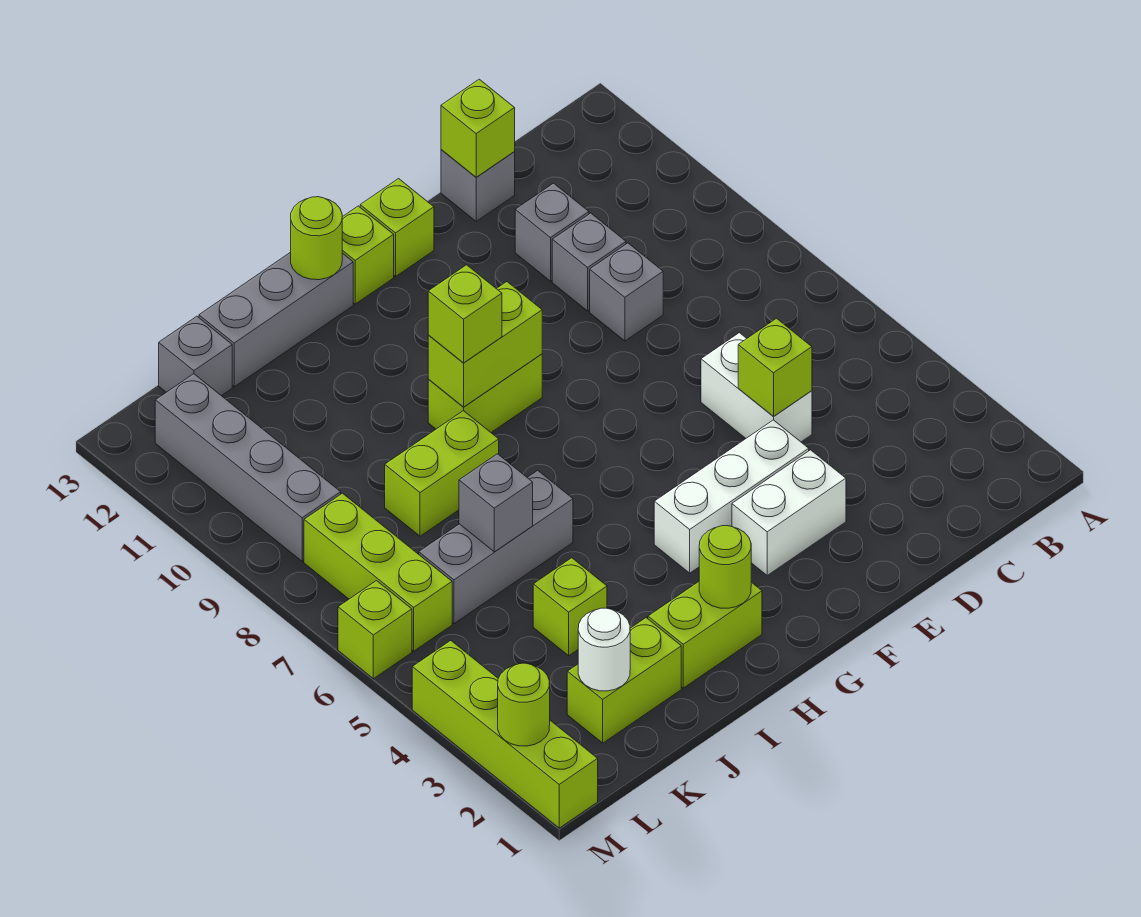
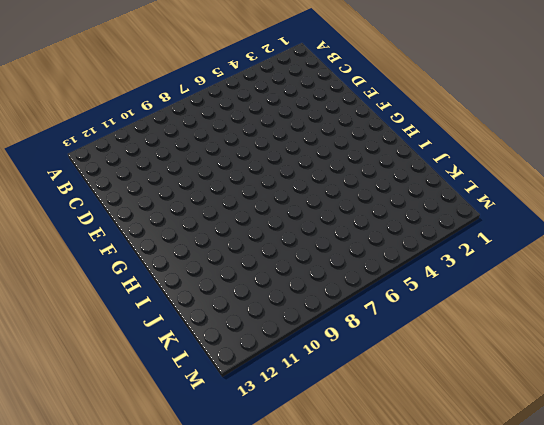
none -> white brick D5:D6 level 1
none -> grey brick D9 level 1
none -> grey brick D10 level 1
none -> grey brick D11 level 1

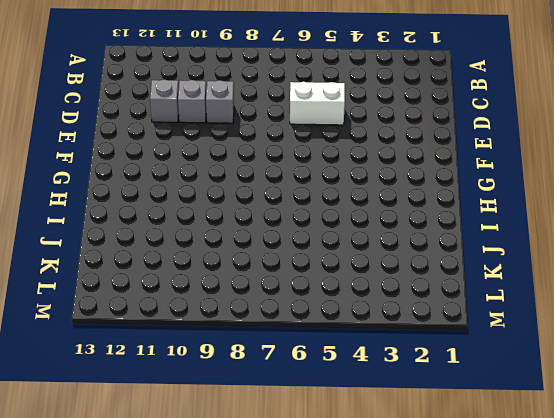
none -> grey brick D13 level 1
none -> white brick E3:F3 level 1
none -> white brick E4:G4 level 1
none -> lime brick F13 level 1

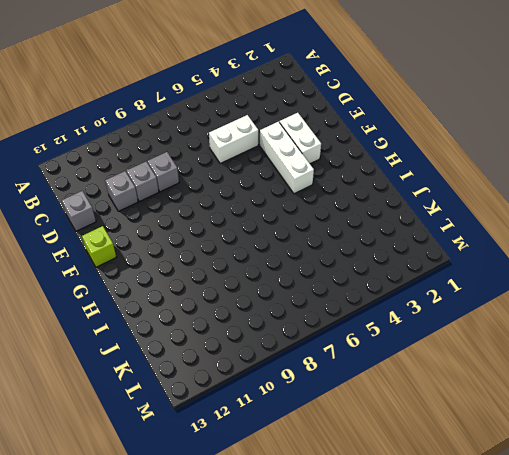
none -> lime brick G9:H9 level 1
none -> lime brick G13 level 1
none -> lime brick H2:I2 level 1
none -> grey brick H13:J13 level 1

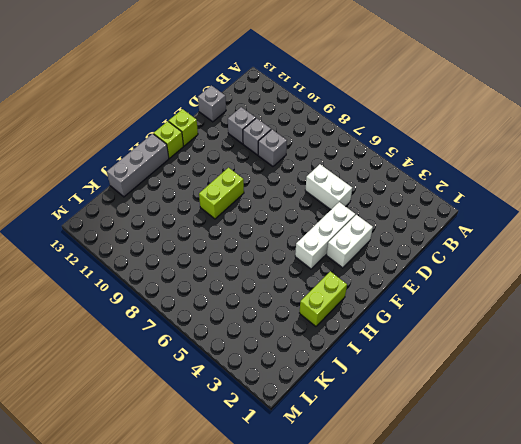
none -> grey brick I6:K6 level 1
none -> lime brick I8:J8 level 1
none -> lime brick J2:K2 level 1
none -> lime brick J4 level 1

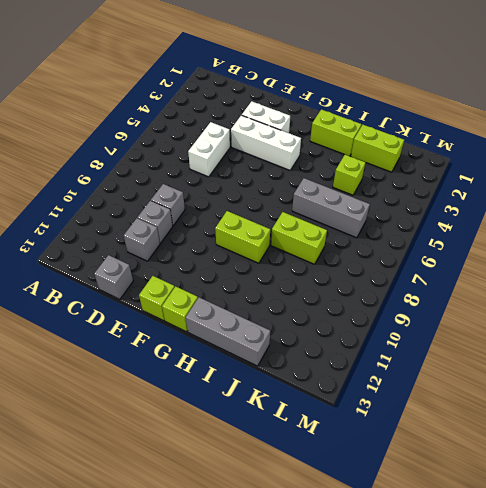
none -> grey brick K13 level 1
none -> lime brick L6:L8 level 1
none -> grey brick L9:L12 level 1
none -> lime brick M1:M4 level 1

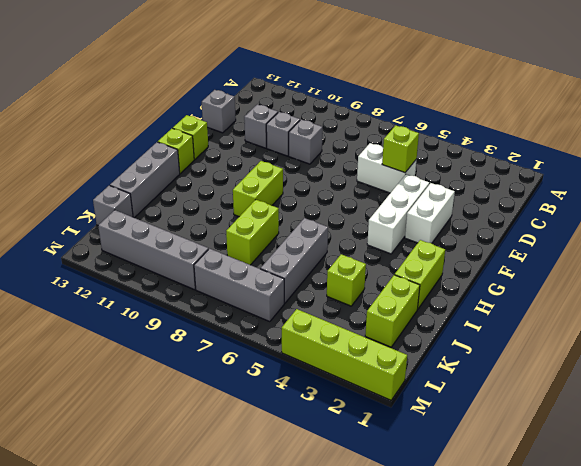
grey brick L6:L8 level 1 -> lime brick L6:L8 level 1
none -> lime brick M6 level 1
none -> lime brick D13 level 2
none -> lime brick G9:H9 level 2
none -> lime round brick H2 level 2

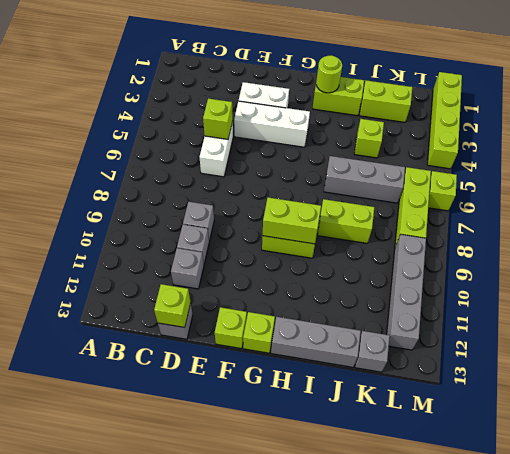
none -> lime round brick H13 level 2
none -> grey brick J6 level 2
none -> white round brick K2 level 2
none -> lime round brick M2 level 2

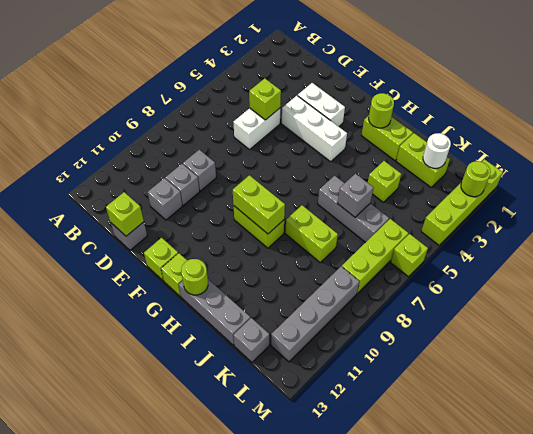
none -> lime brick H9 level 3

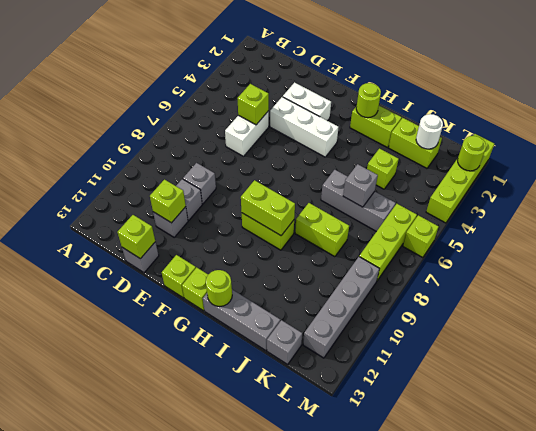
lime brick D11 level 2 -> lime brick H9 level 3

